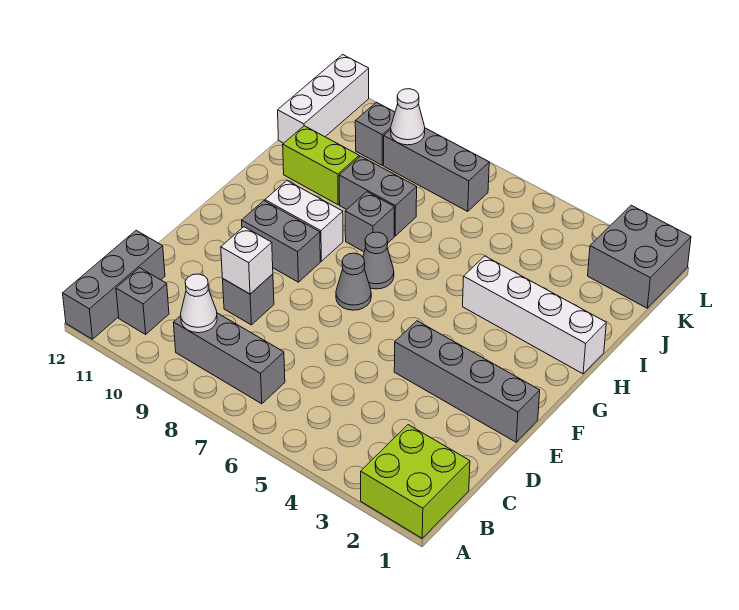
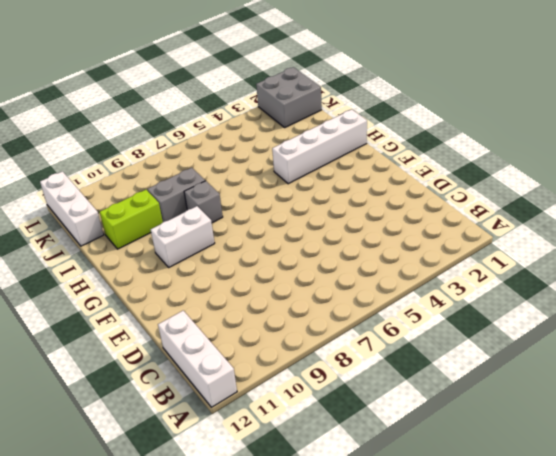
white brick A12:C12 level 1 -> grey brick A12:C12 level 1
none -> lime brick A1:B2 level 1
none -> grey brick B7:B9 level 1
none -> grey brick B11 level 1

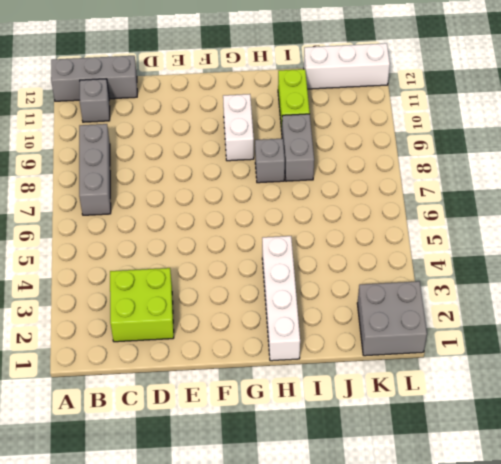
lime brick C2:D3 level 1 -> lime brick A1:B2 level 1
none -> grey brick D9 level 1
none -> grey brick E1:E4 level 1
none -> grey cone F7 level 1

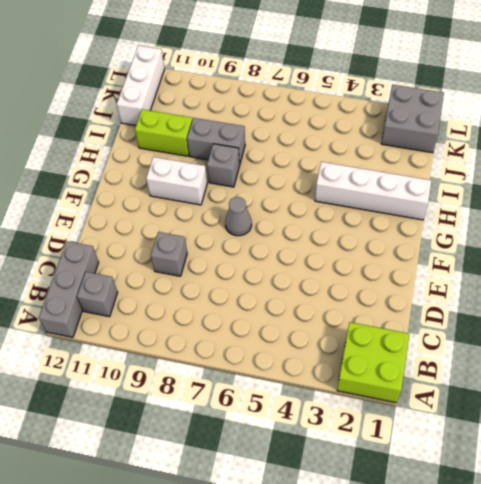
none -> grey brick B7:B9 level 1
none -> grey brick E1:E4 level 1
none -> grey brick F9:F10 level 1

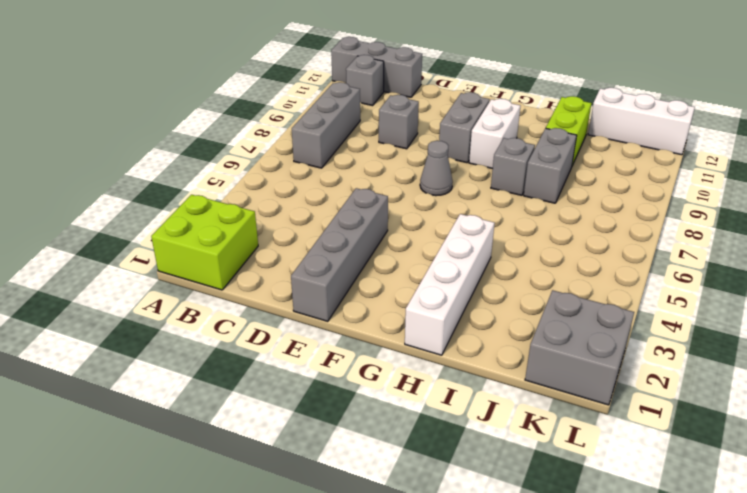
none -> grey cone G7 level 1
none -> grey brick K7:K9 level 1
none -> grey brick K10 level 1

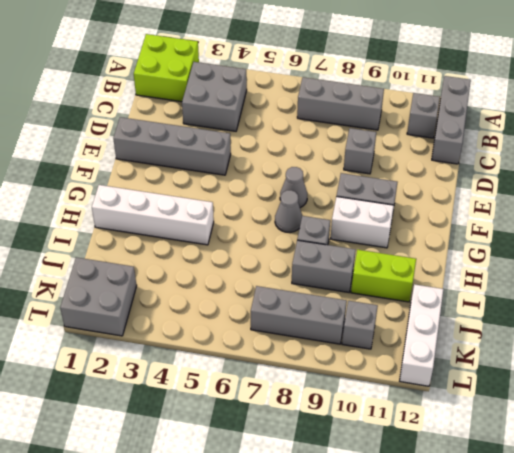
grey brick B3:C4 level 1 -> none
none -> white cone B9 level 2
none -> white brick D9 level 2
none -> white cone K9 level 2

